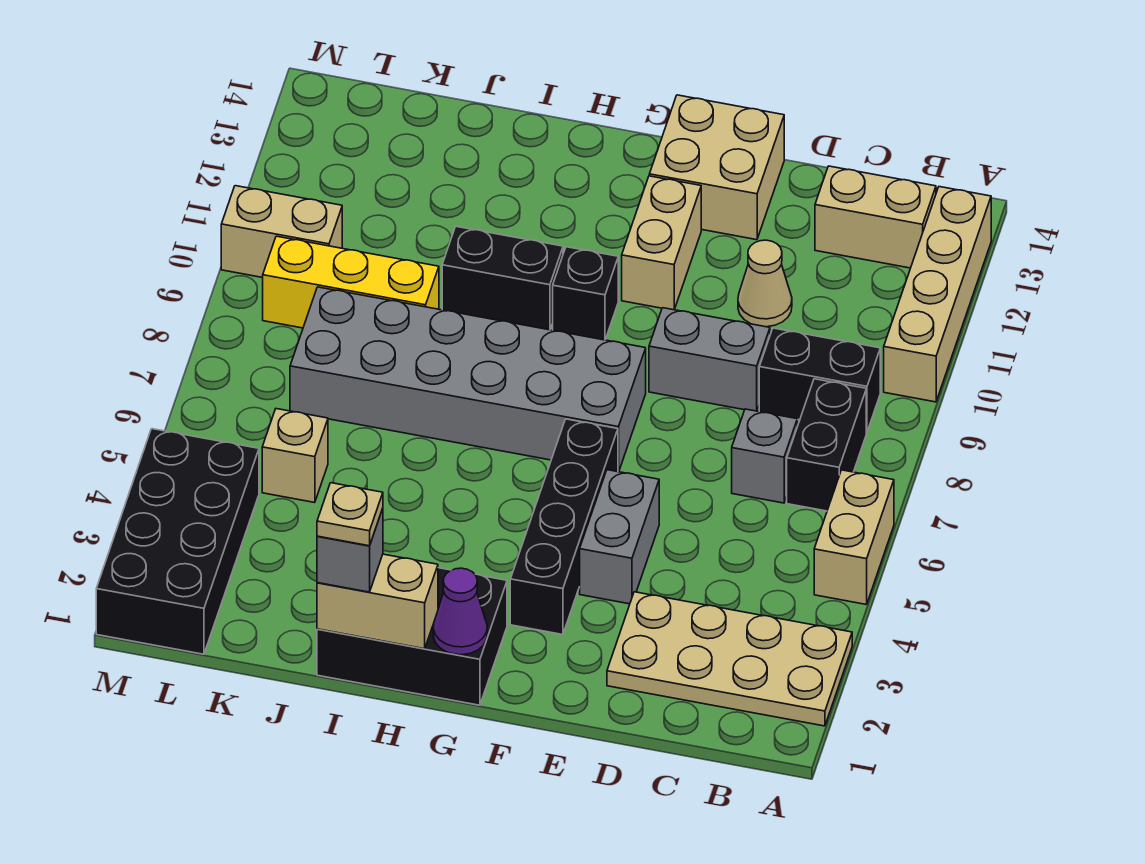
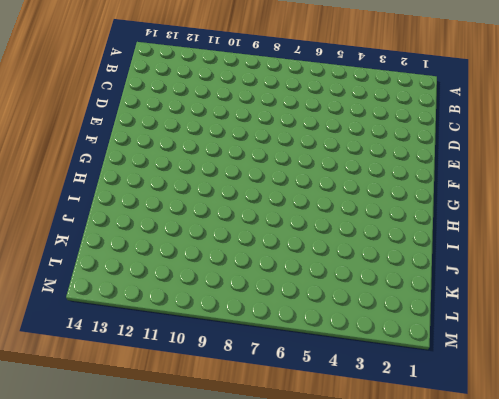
none -> tan plate A2:D3 level 1
none -> tan brick A5:A6 level 1
none -> tan brick A10:A13 level 1

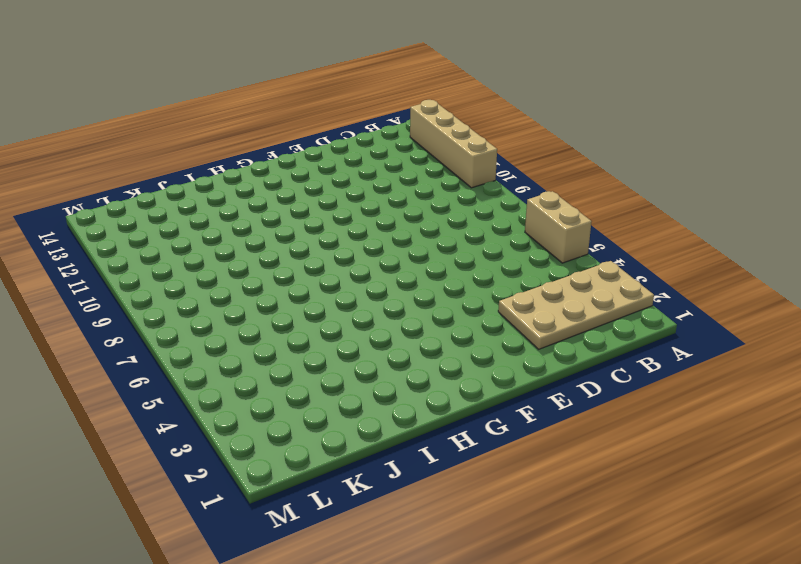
none -> black brick B7:B8 level 1
none -> black brick B9:C9 level 1
none -> tan brick B13:C13 level 1

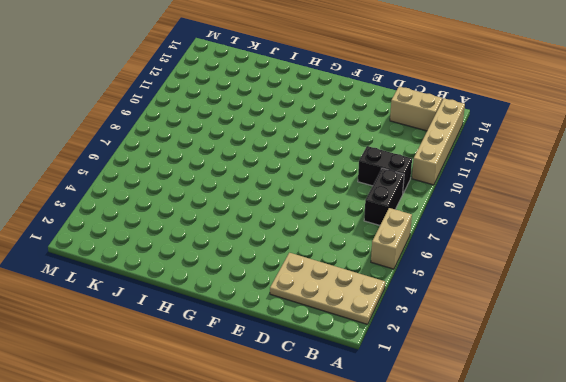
none -> grey brick C7 level 1
none -> grey brick D9:E9 level 1
none -> tan cone D11 level 1

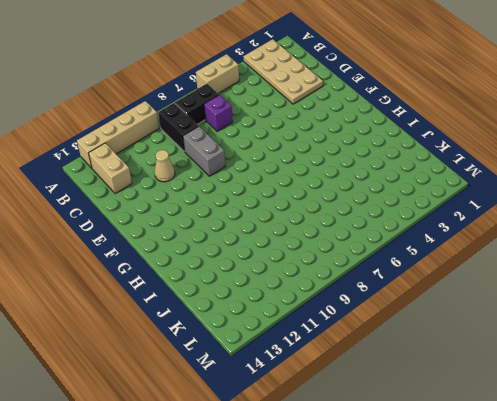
purple brick C7 level 1 -> grey brick C7 level 1
none -> grey brick E4:E5 level 1
none -> tan brick E13:F14 level 1
none -> black brick F3:F6 level 1

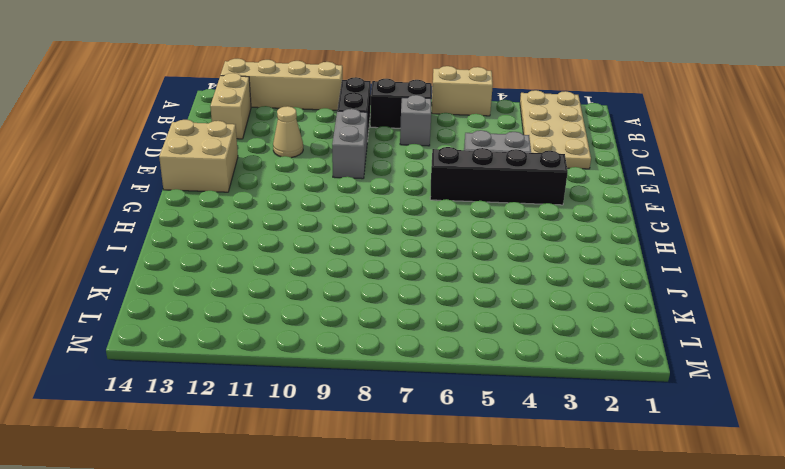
none -> grey brick F7:K8 level 1
none -> tan brick F11:F12 level 1
none -> black brick G1:I2 level 1

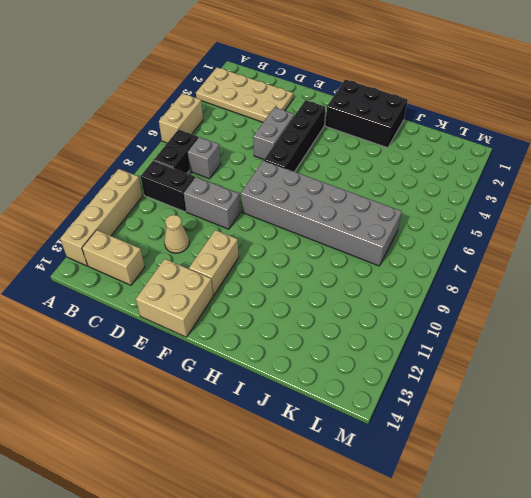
none -> black brick G10 level 1
none -> black brick H10:I10 level 1
none -> yellow brick J9:L9 level 1

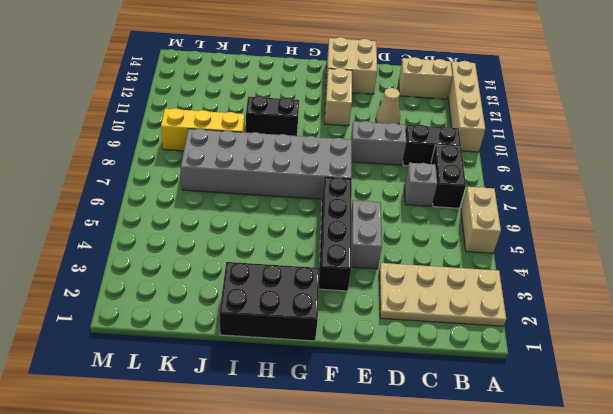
none -> black brick G10 level 1
none -> tan brick K5 level 1
none -> black brick L1:M4 level 1

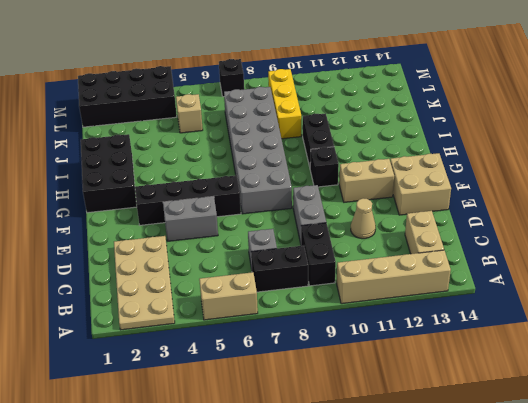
black brick M7 level 1 -> none
none -> tan brick L10:M10 level 1
none -> purple cone G1 level 2
none -> tan brick H1:I1 level 2

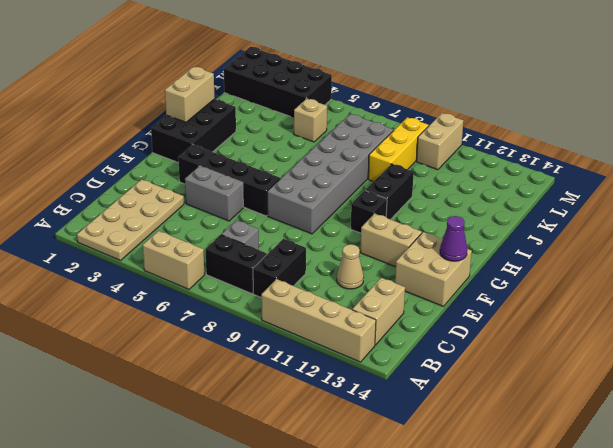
purple cone F14 level 2 -> purple cone G1 level 2
none -> grey brick D9:E9 level 1
none -> grey brick I1 level 3
none -> tan plate I1 level 4

